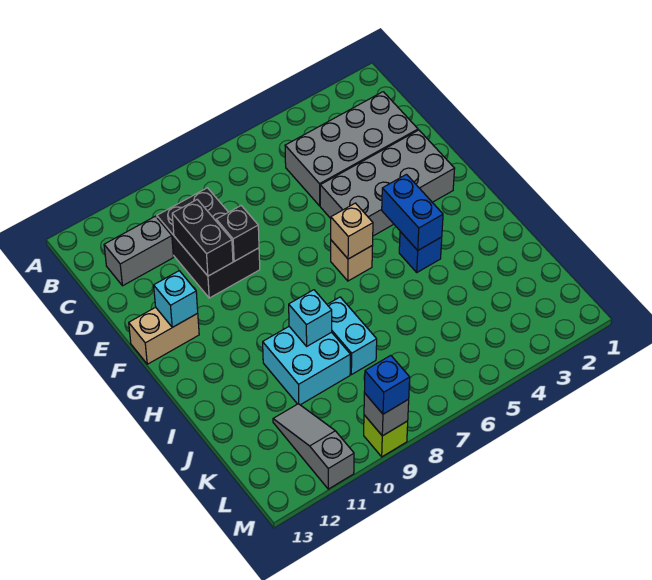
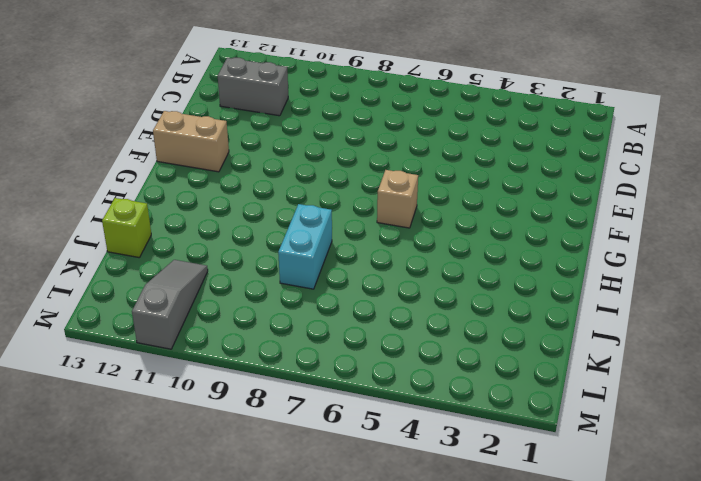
lime brick J13 level 1 -> lime brick M9 level 1
none -> grey brick C2:D5 level 1
none -> black brick C9:E10 level 1
none -> grey brick E2:F5 level 1

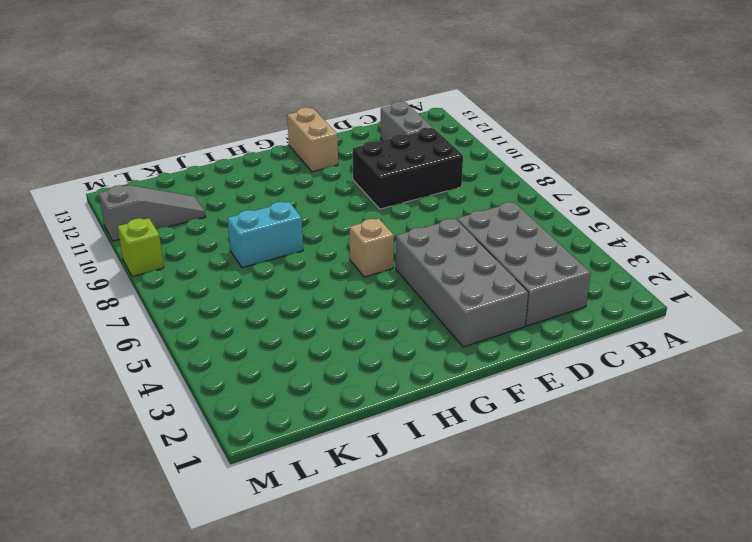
none -> blue brick H4 level 1
none -> cyan brick I9:J10 level 1
none -> black brick D10:E10 level 2

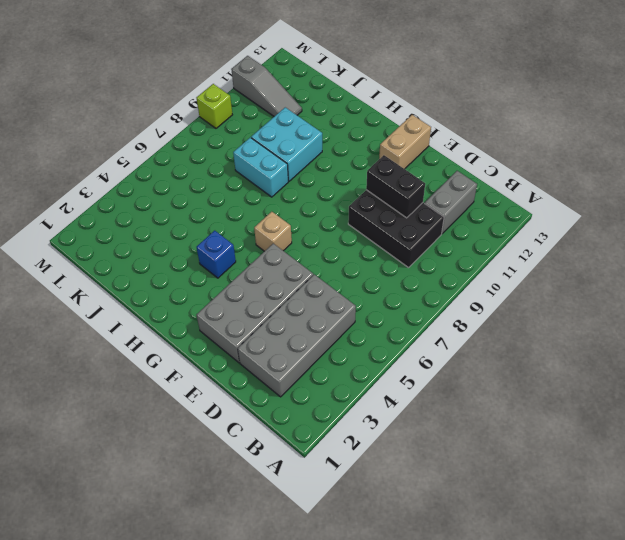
none -> black brick E9 level 2
none -> cyan brick F12 level 2
none -> blue brick G4:H4 level 2

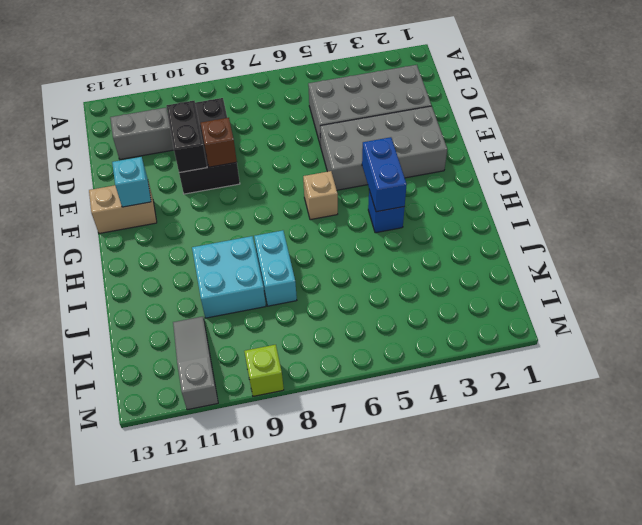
brown brick E9 level 2 -> black brick E9 level 2
none -> tan brick G6 level 2
none -> cyan brick I9 level 2
none -> grey brick M9 level 2

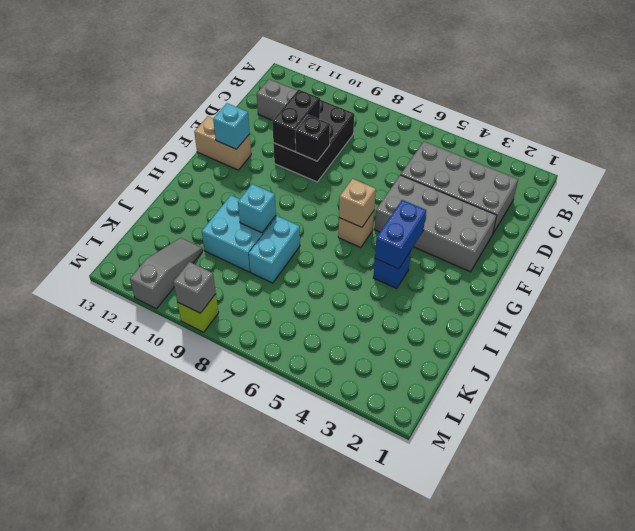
none -> blue brick M9 level 3

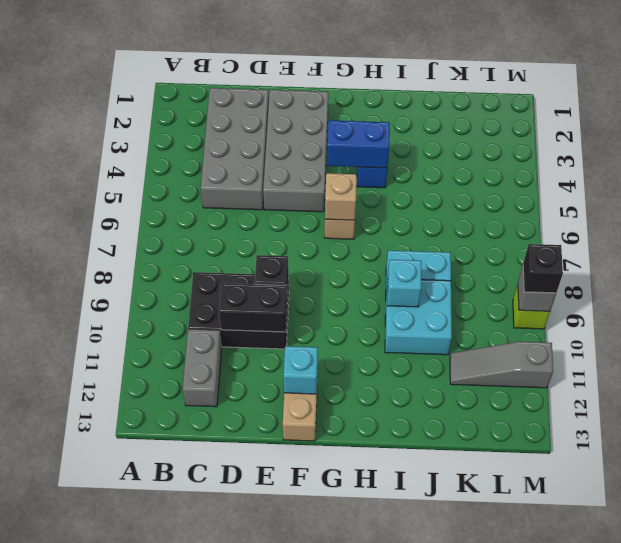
black brick M9 level 3 -> blue brick M9 level 3

